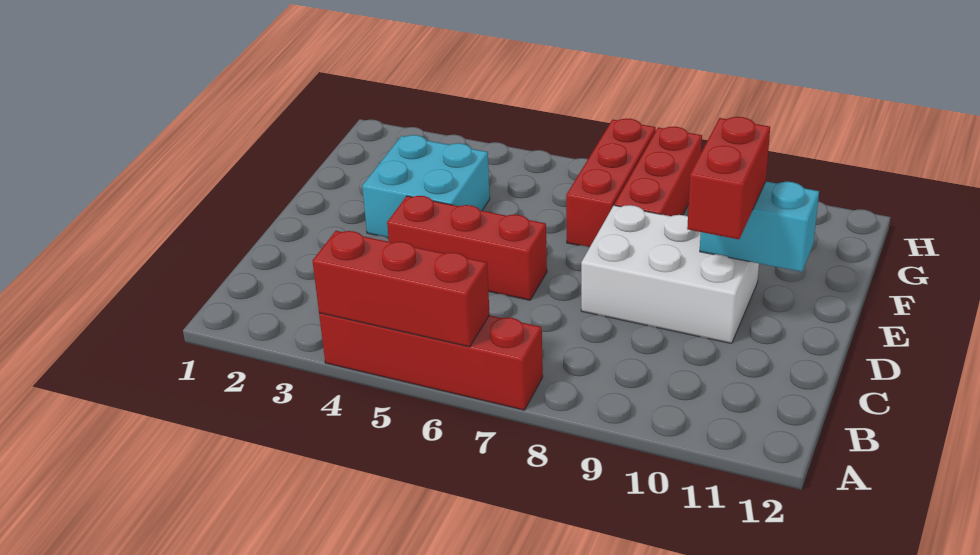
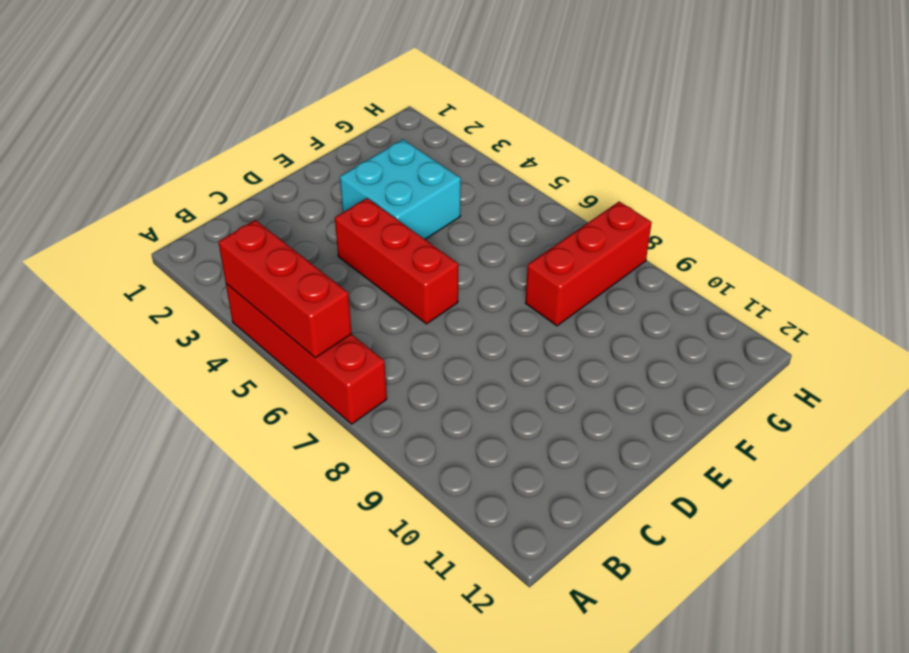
none -> white brick D8:E10 level 1
none -> red brick F7:H7 level 1

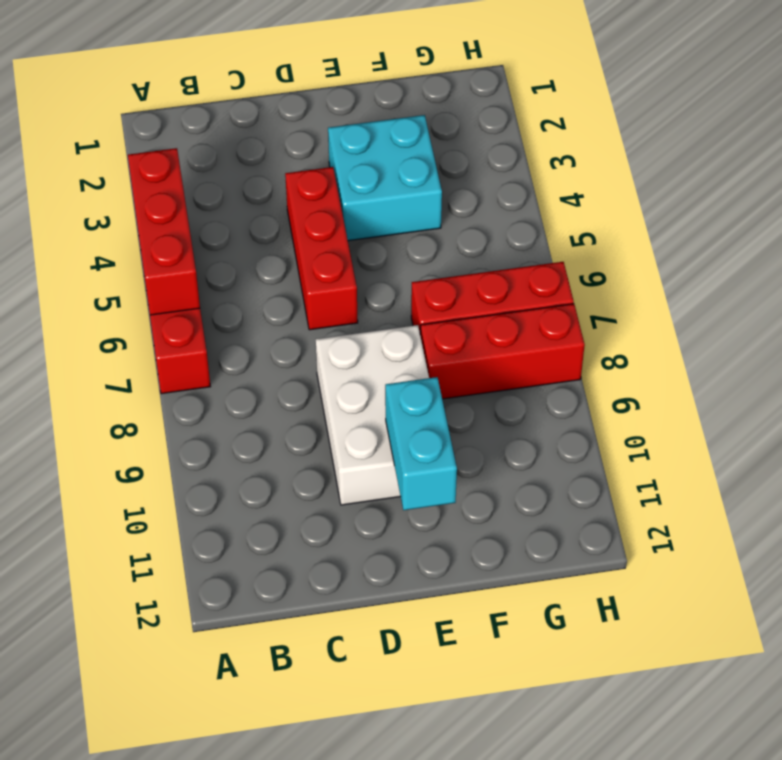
none -> red brick D10:E10 level 3

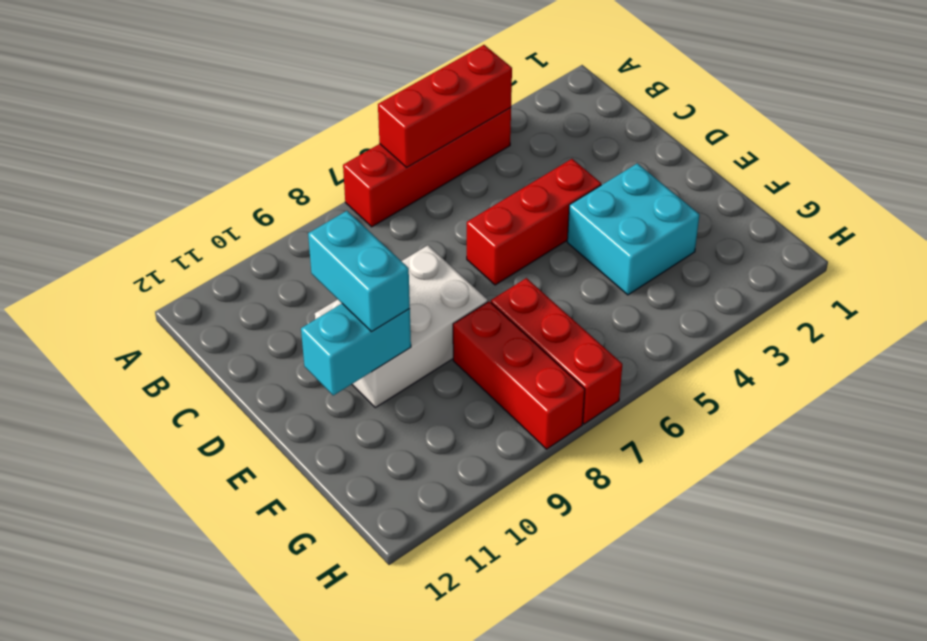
cyan brick D10:E10 level 3 -> red brick D10:E10 level 3

